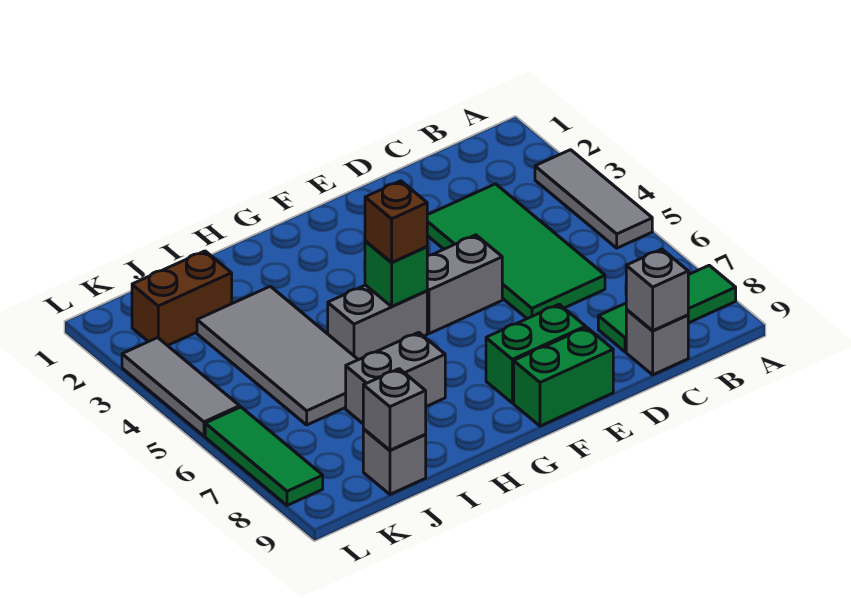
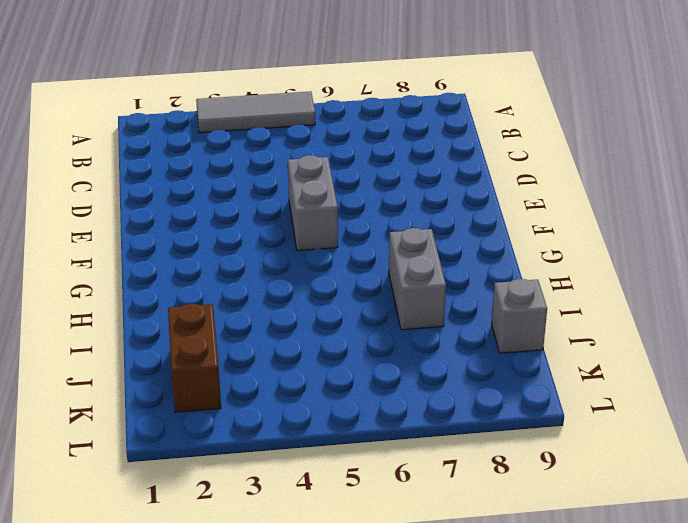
none -> green tile A8:C8 level 1
none -> green tile C3:D6 level 1
none -> grey brick C9 level 1

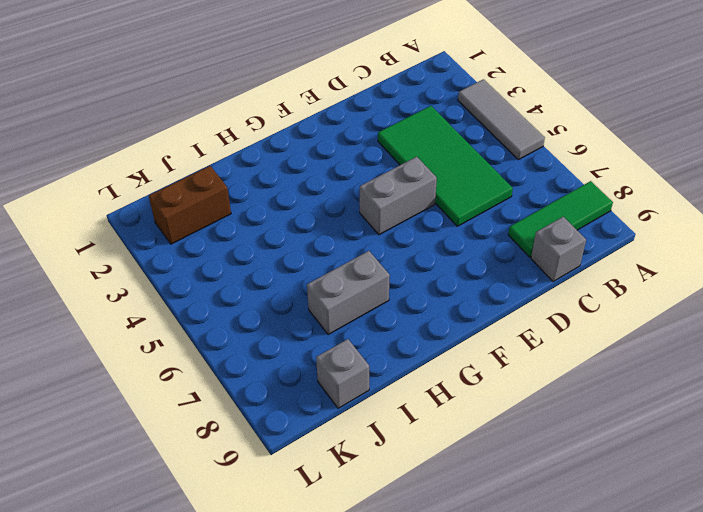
none -> green brick E8:F8 level 1
none -> green brick E9:F9 level 1
none -> grey brick G5:H5 level 1

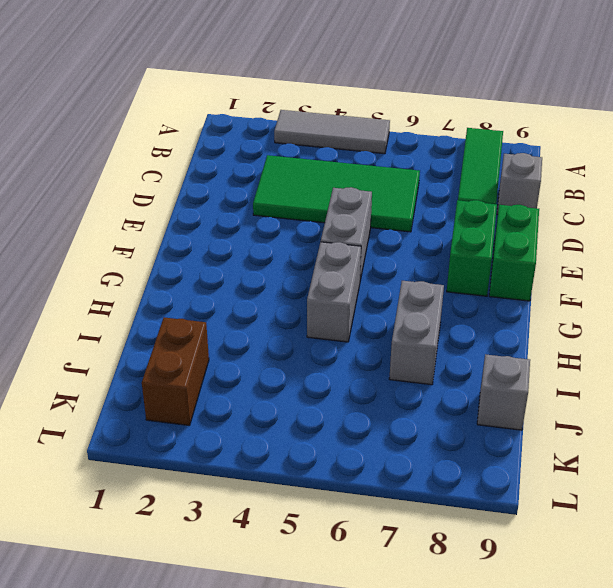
none -> grey tile I3:J6 level 1
none -> grey tile L3:L5 level 1
none -> green tile L6:L8 level 1

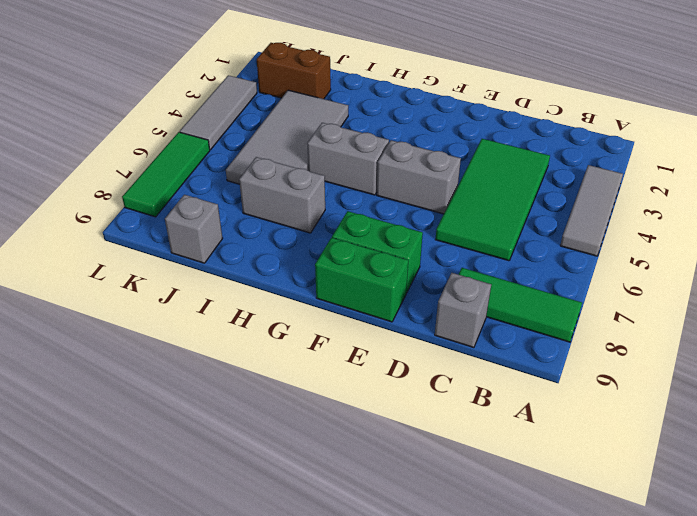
none -> grey brick C9 level 2
none -> green brick G5 level 2
none -> grey brick J9 level 2

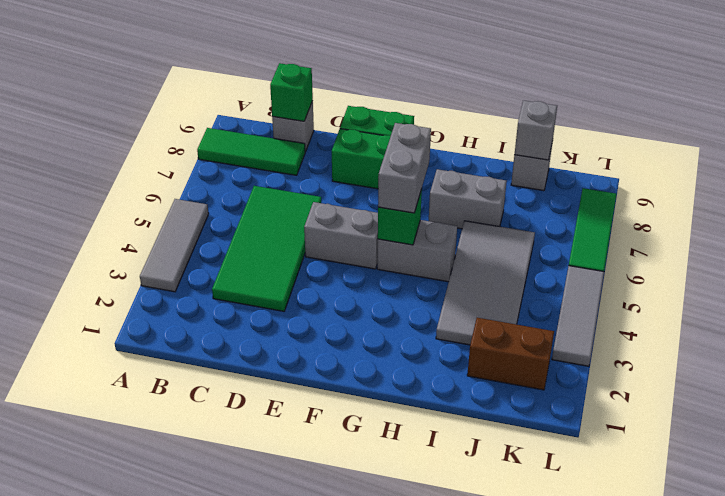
green brick C9 level 2 -> grey brick C9 level 2
grey brick G5:G6 level 3 -> brown brick G5 level 3

